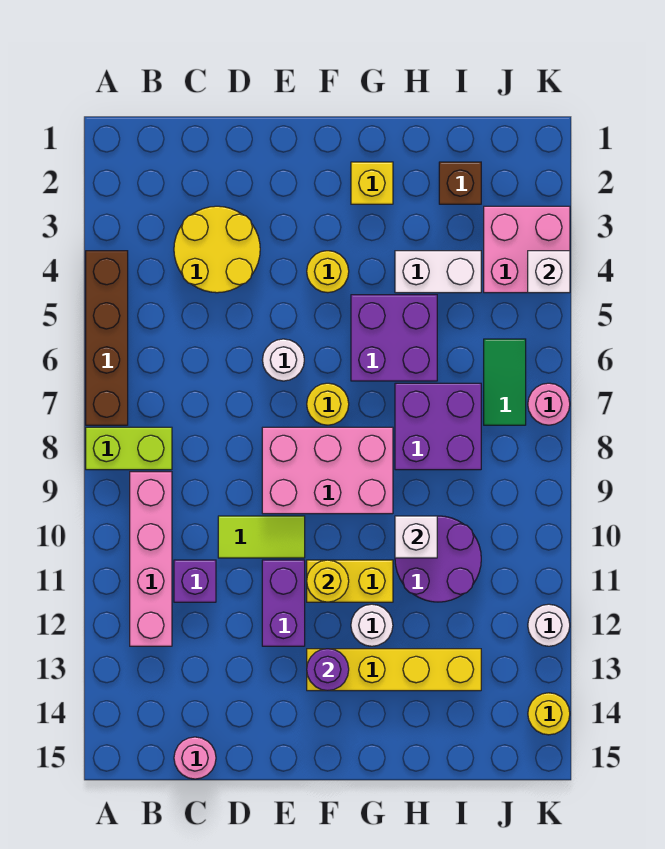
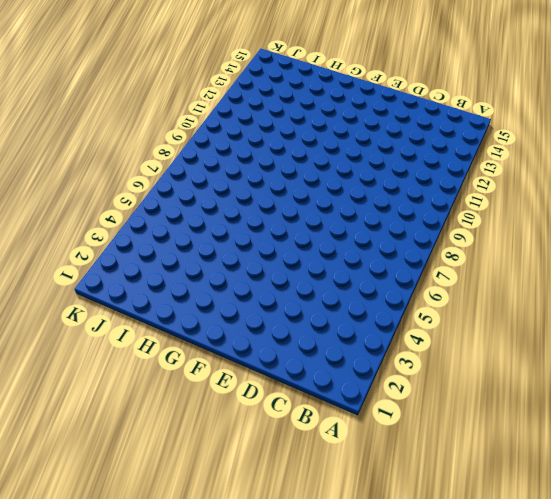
none -> brown brick A4:A7 level 1
none -> lime brick A8:B8 level 1
none -> pink brick B9:B12 level 1
none -> yellow round brick C3:D4 level 1

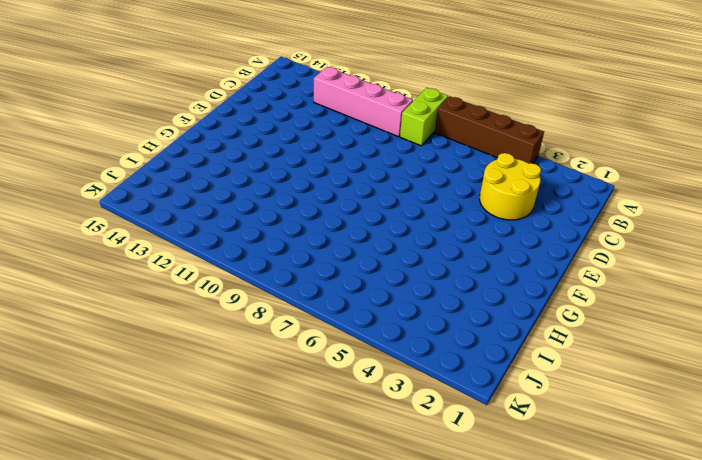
none -> purple brick C11 level 1
none -> pink round brick C15 level 1
none -> lime tile D10:E10 level 1
none -> white round brick E6 level 1

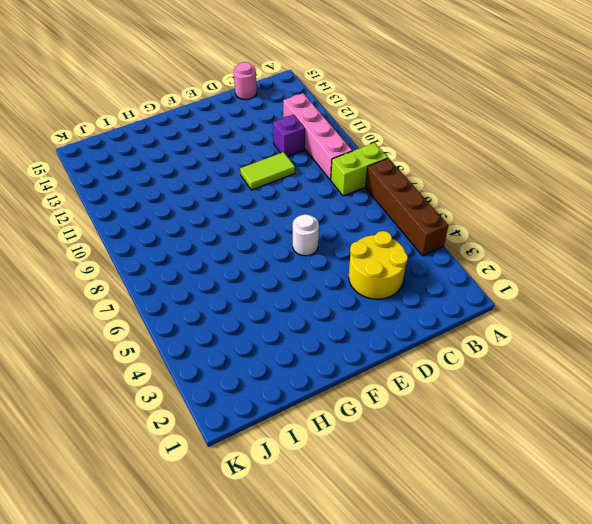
none -> pink brick E8:G9 level 1
none -> purple brick E11:E12 level 1
none -> yellow round brick F4 level 1
none -> yellow round brick F7 level 1

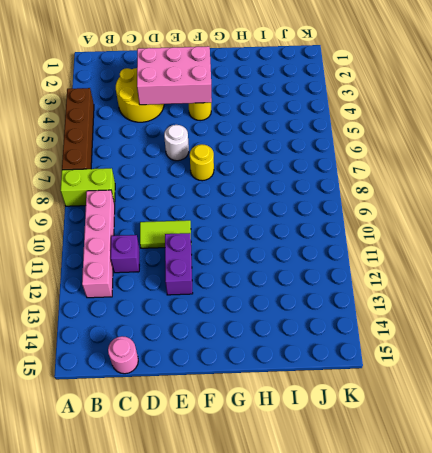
pink brick D3:F4 level 2 -> pink brick E8:G9 level 1
none -> yellow brick F11:G11 level 1
none -> yellow brick F13:I13 level 1
none -> yellow brick G2 level 1
none -> purple brick G5:H6 level 1

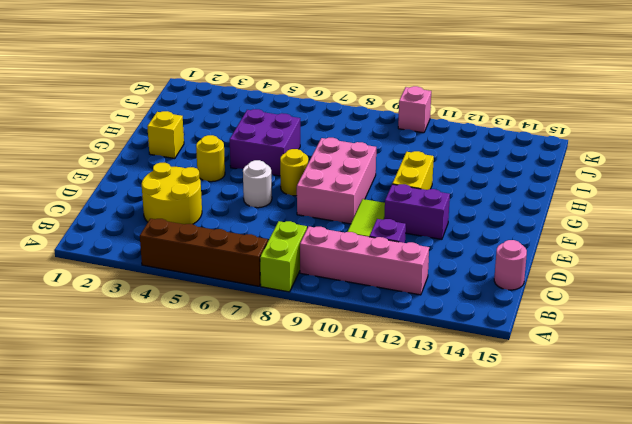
pink brick K10 level 1 -> none
none -> yellow brick F13:I13 level 1
none -> white round brick G12 level 1
none -> white brick H4:I4 level 1
none -> purple brick H7:I8 level 1

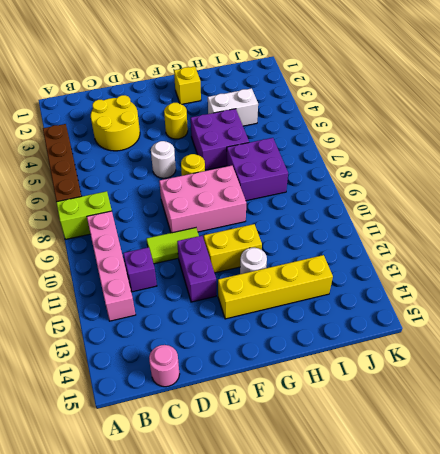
none -> purple round brick H10:I11 level 1
none -> brown brick I2 level 1
none -> pink brick J3:K4 level 1
none -> green tile J6:J7 level 1

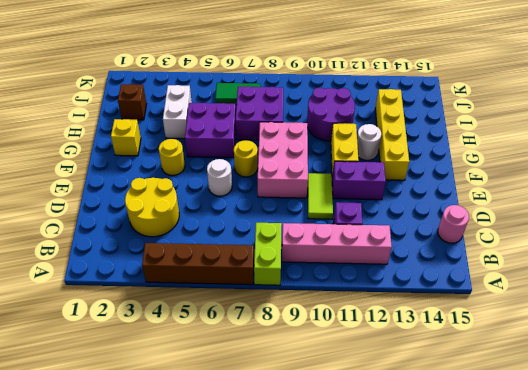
none -> pink brick J3:K4 level 1
none -> pink round brick K7 level 1
none -> white round brick K12 level 1
none -> yellow round brick K14 level 1

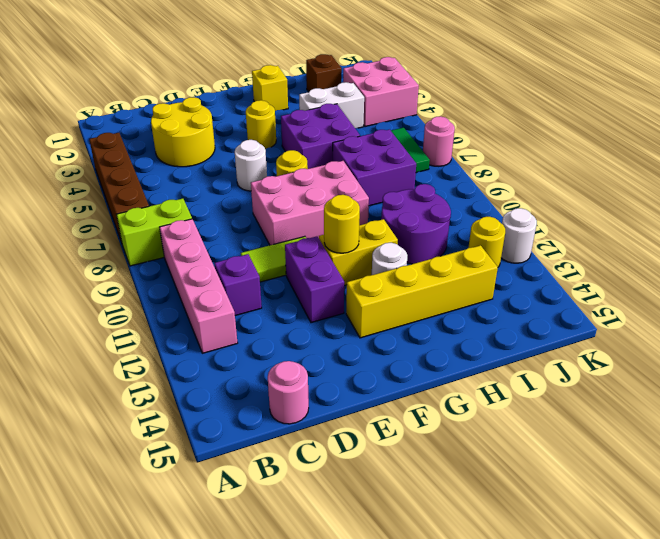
yellow round brick J12 level 1 -> yellow round brick K14 level 1
none -> purple round brick F13 level 2
none -> white brick H10 level 2
none -> white brick K4 level 2

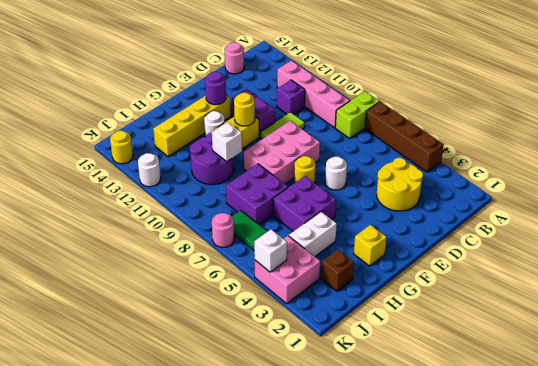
none -> yellow round brick F4 level 1

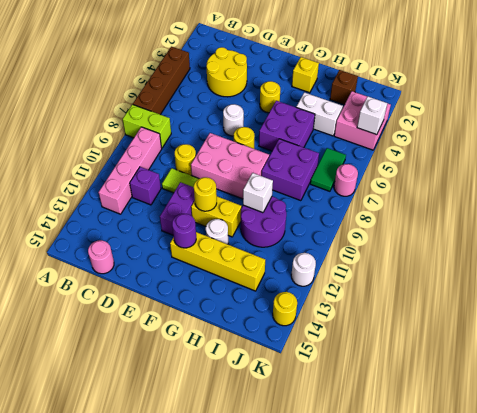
yellow round brick D9 level 1 -> none

